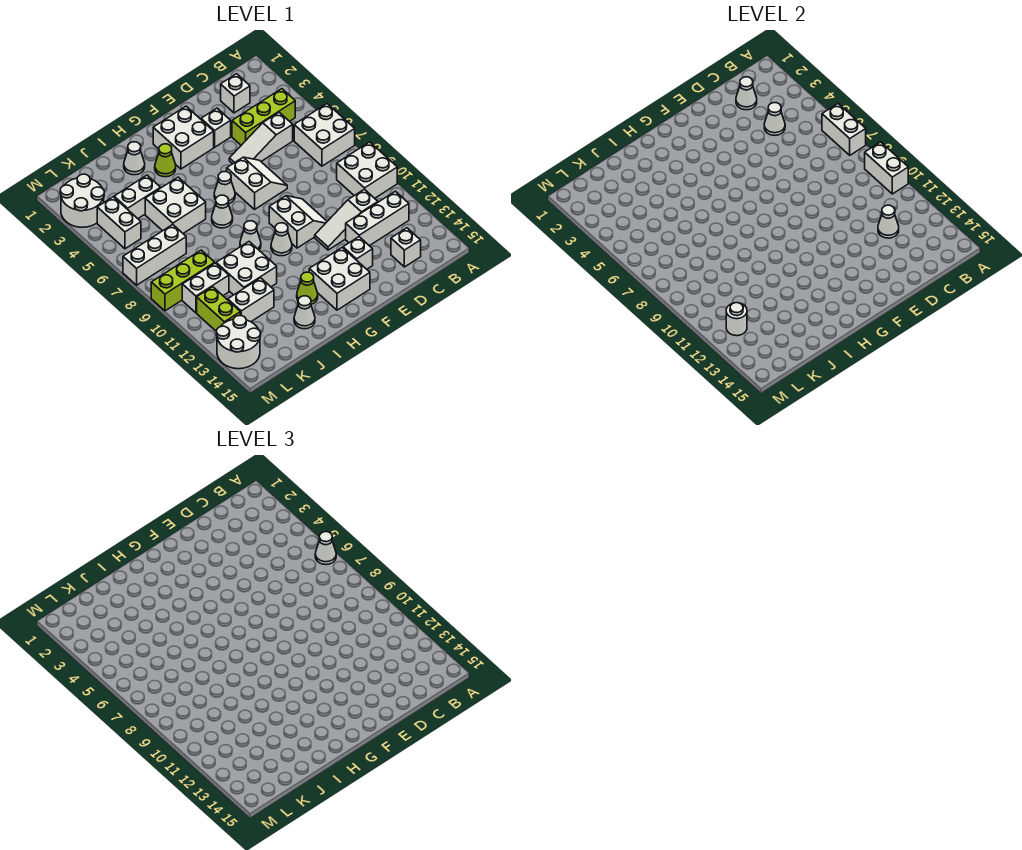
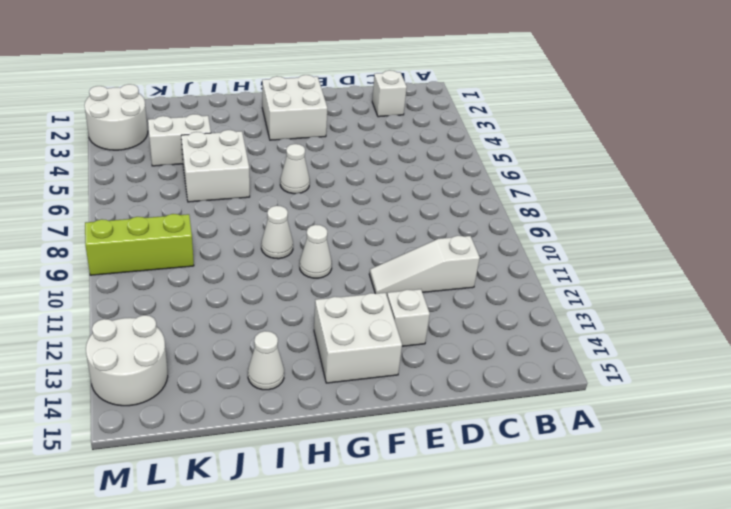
none -> white brick A6:B7 level 1
none -> white brick A9:B10 level 1
none -> lime brick B4:D4 level 1
none -> white brick B12:D12 level 1

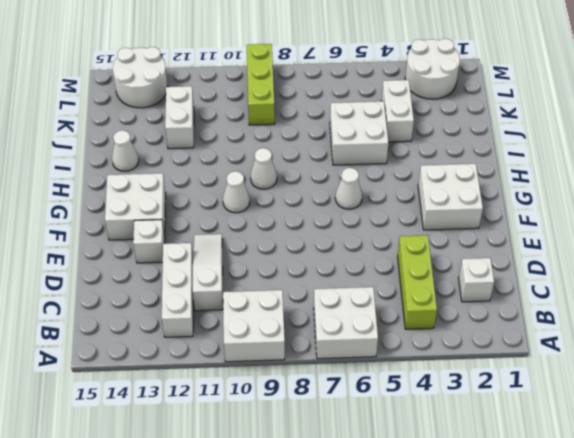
none -> white slope C5:E5 level 1 top C
none -> white brick C14 level 1
none -> white brick E3 level 1
none -> white slope E6:F7 level 1 top F

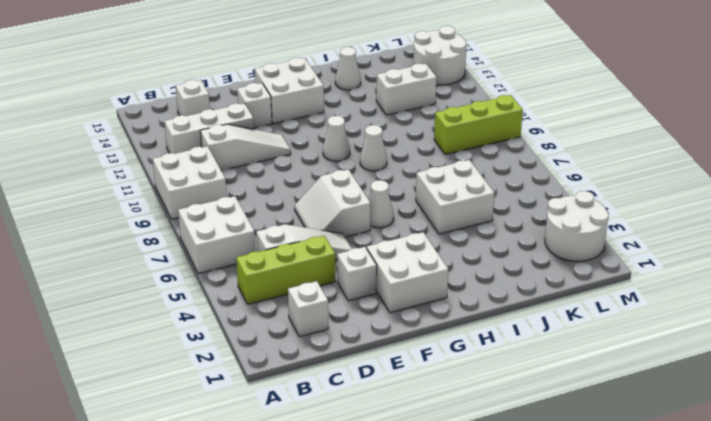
none -> white slope E9:F10 level 1 top F
none -> lime cone H3 level 1
none -> white cone H7 level 1
none -> lime cone H13 level 1

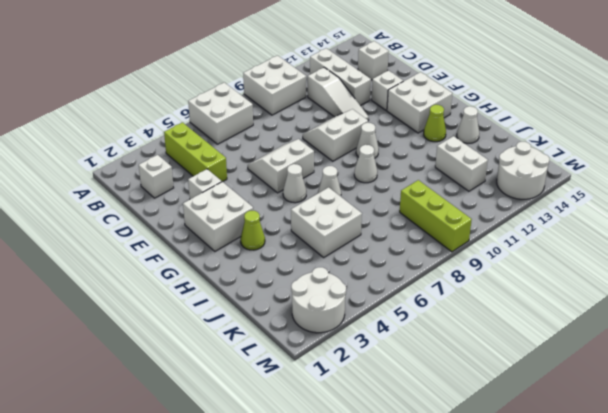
none -> white slope C5:E5 level 1 top C
none -> white cone I2 level 1
none -> white brick I10:J11 level 1
none -> white brick J4:K4 level 1

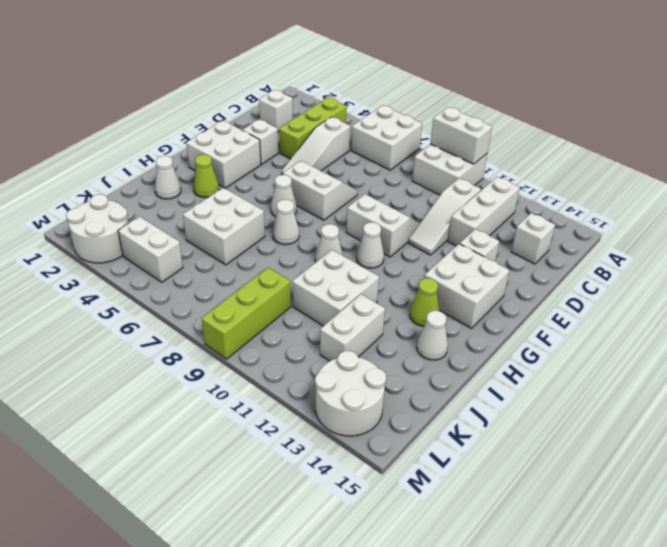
none -> white brick J4:K4 level 1
none -> white brick K7:M7 level 1
none -> white brick K10:L10 level 1
none -> lime brick L11:L12 level 1

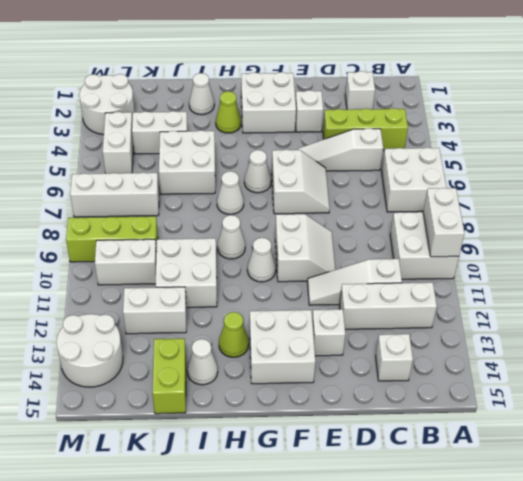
lime brick J14:J15 level 1 -> lime brick L11:L12 level 1
none -> white brick A6:A7 level 2
none -> white cone C2 level 2
none -> white cone C4 level 2
none -> white cone C12 level 2

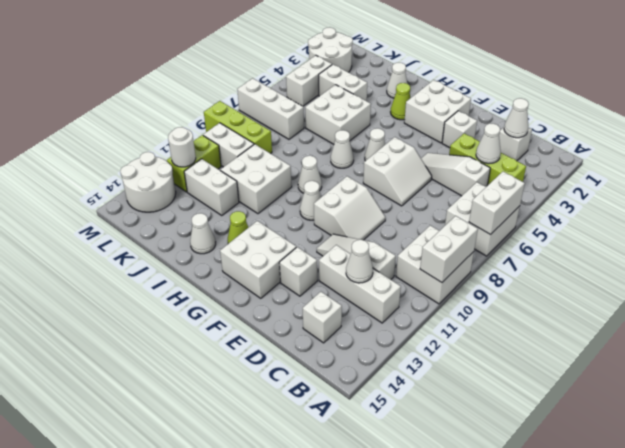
none -> white cone A6 level 3

